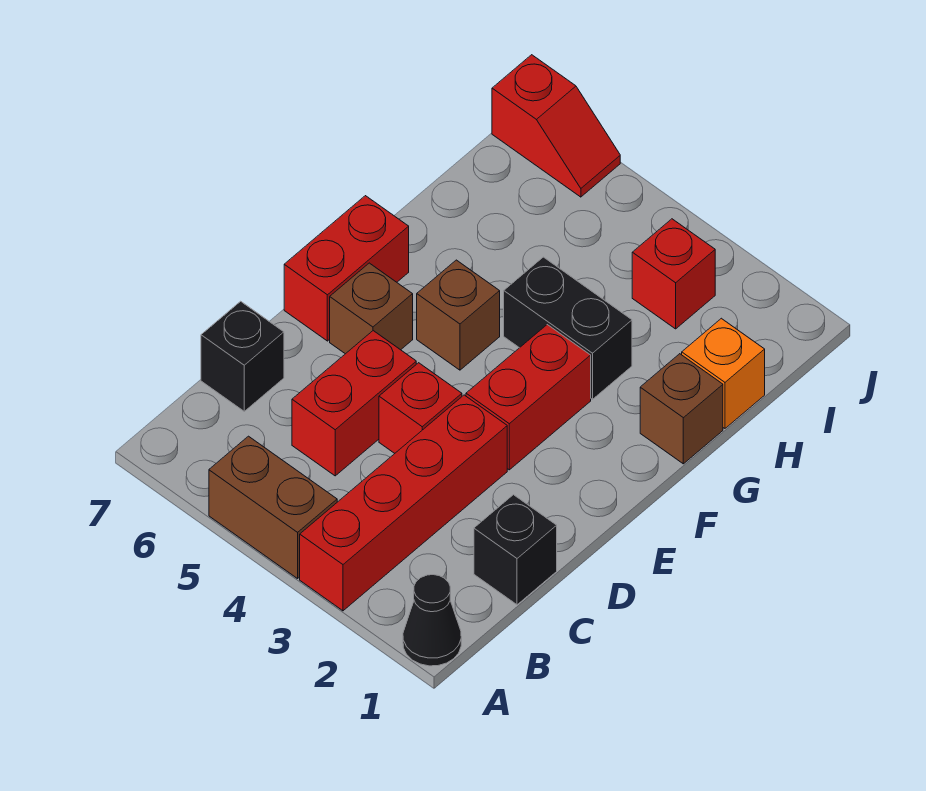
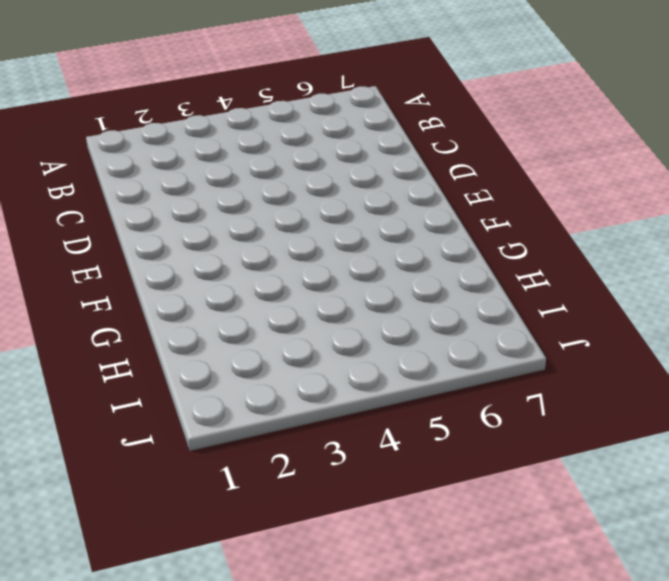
none -> black cone A1 level 1
none -> red brick A3:D3 level 1
none -> brown brick A4:A5 level 1

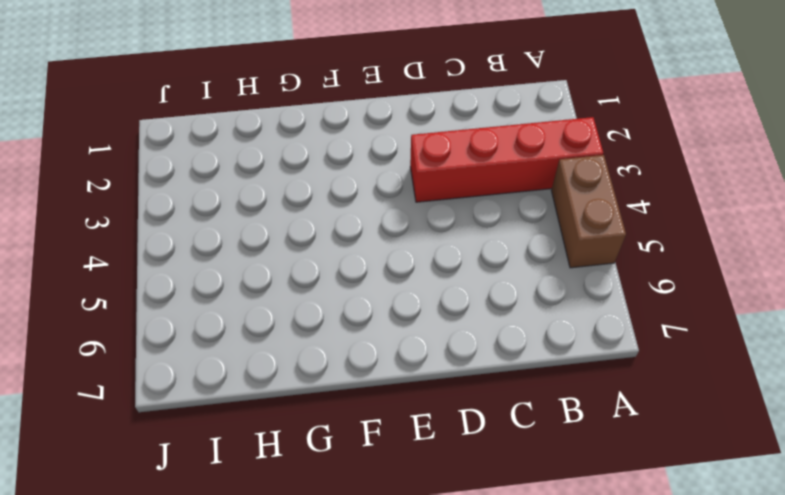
none -> black cone A1 level 1
none -> black brick C1 level 1
none -> red brick C5:D5 level 1

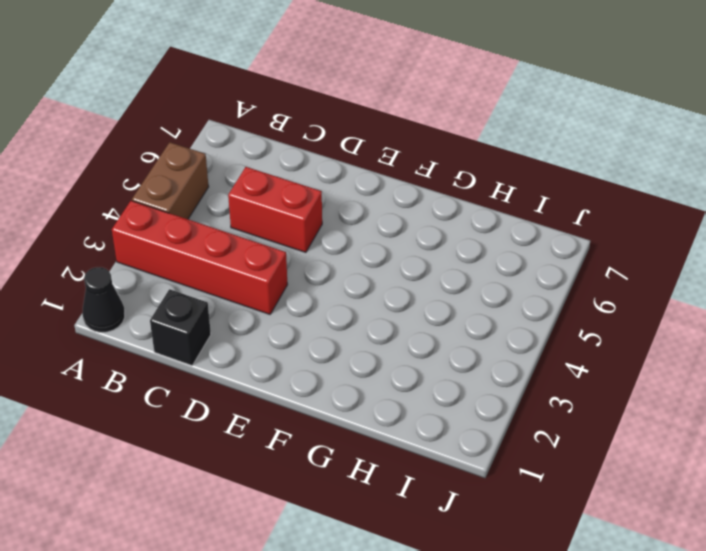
none -> black brick C7 level 1
none -> red brick D4 level 1
none -> red brick E3:F3 level 1

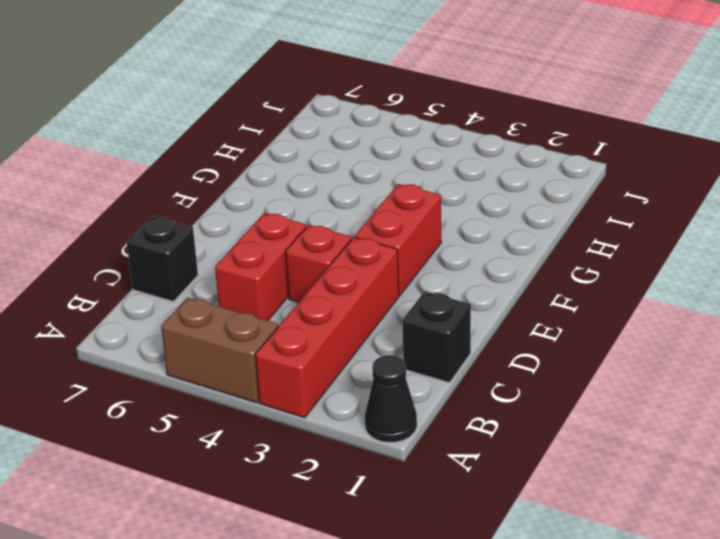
none -> brown brick E6 level 1
none -> red brick E7:F7 level 1
none -> brown brick F5 level 1

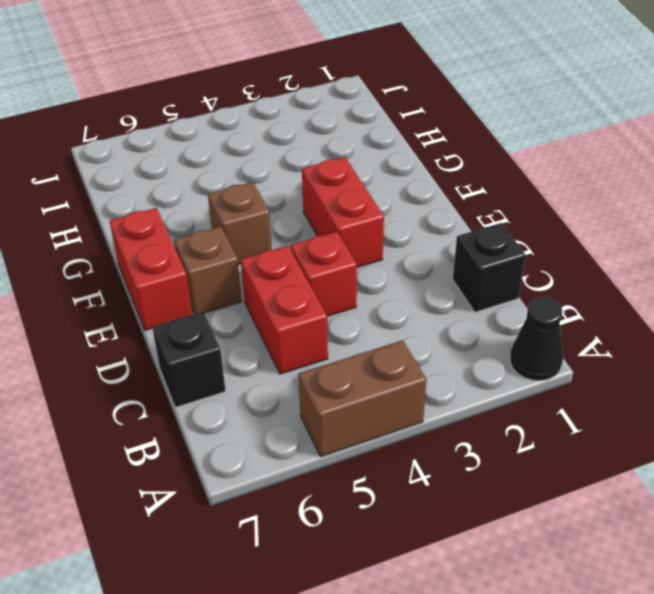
none -> red brick A3:D3 level 1
none -> brown brick G1 level 1
none -> black brick G3:G4 level 1

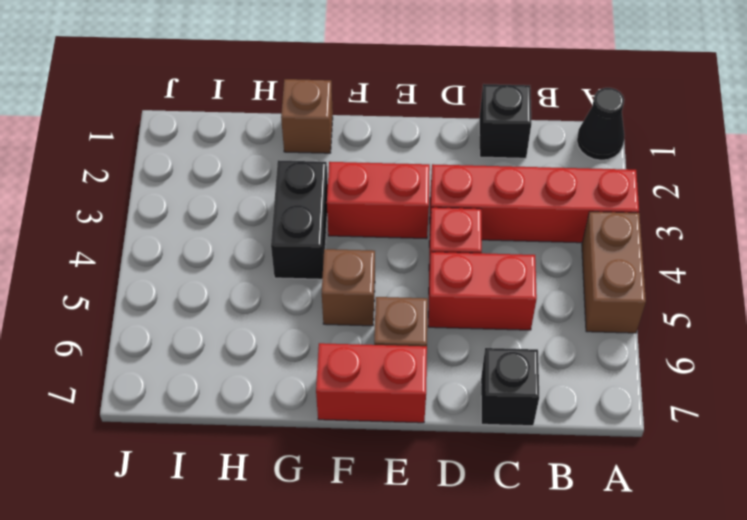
none -> orange brick H1 level 1
none -> red brick I3 level 1
none -> red slope J6:J7 level 1 top 7

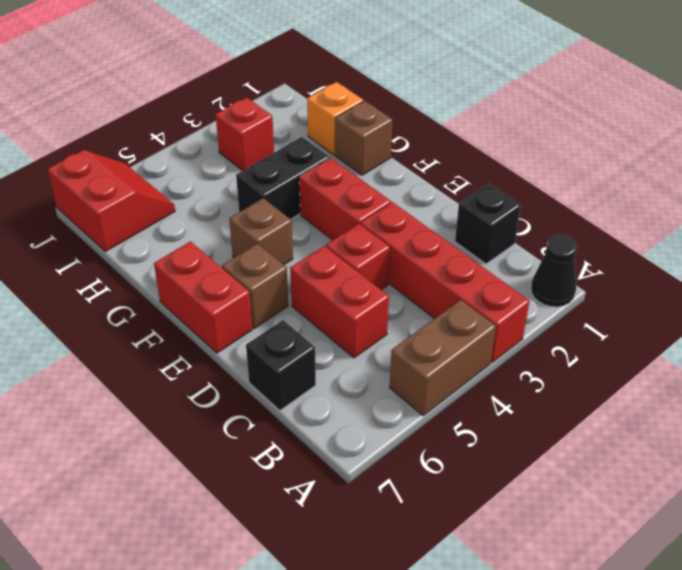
red slope I6:J7 level 1 top 7 -> red slope J6:J7 level 1 top 7

